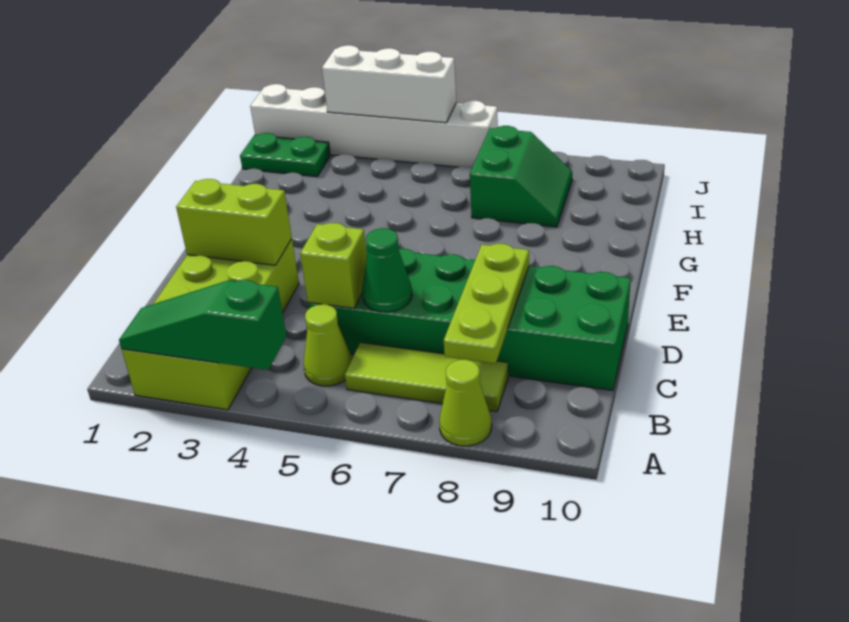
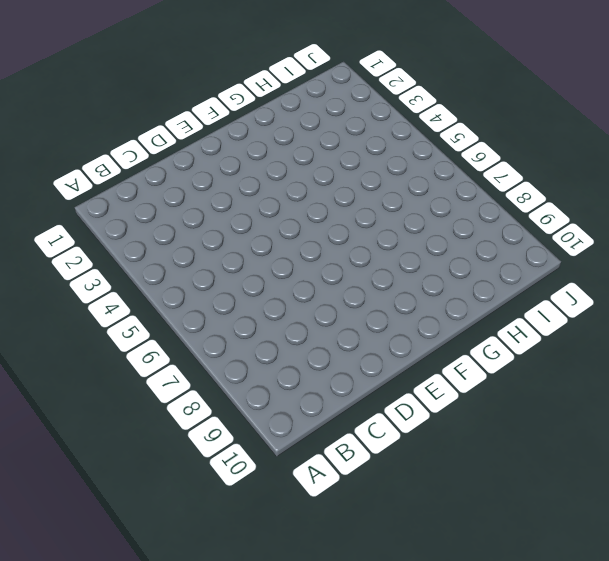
none -> lime brick A2:D3 level 1
none -> lime cone A8 level 1
none -> lime cone B5 level 1

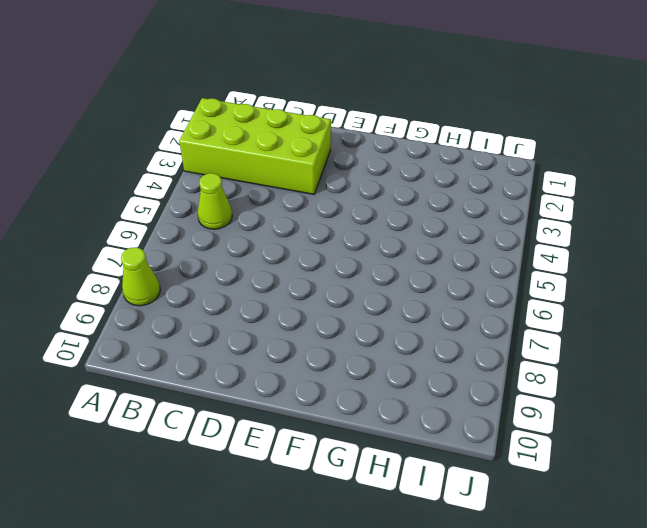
none -> lime tile B6:B8 level 1
none -> green brick C5:D10 level 1
none -> green slope H7:I8 level 1 top 7

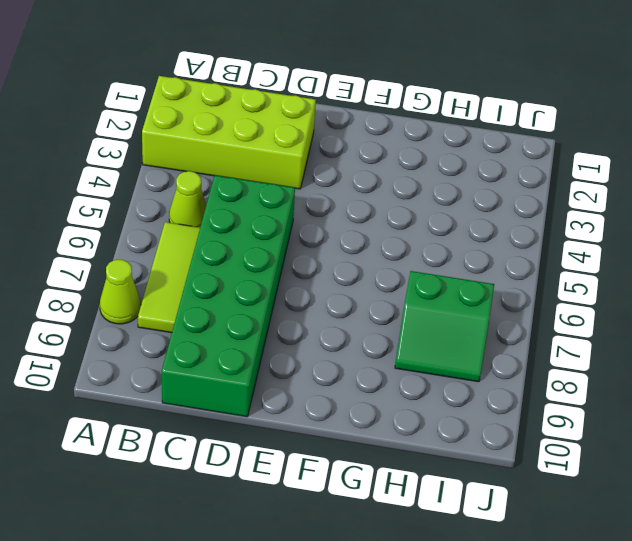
none -> green plate I1:I2 level 1
none -> white brick J1:J6 level 1
none -> green slope A2:A4 level 2 top 4

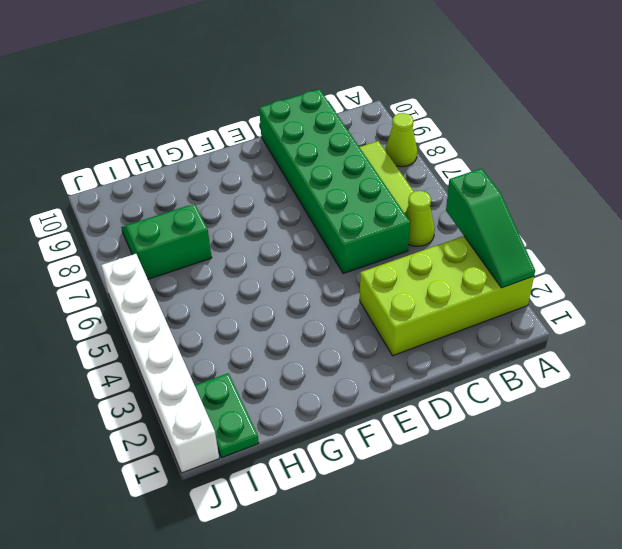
none -> lime plate B8:D8 level 2
none -> lime brick C5 level 2
none -> green cone C6 level 2

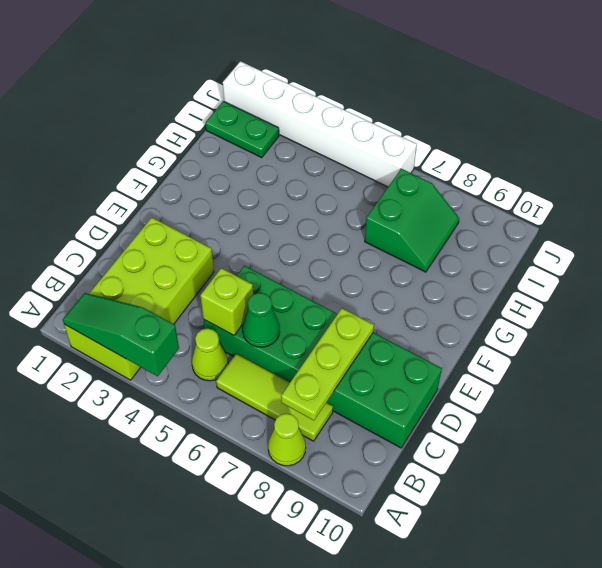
none -> lime brick D2:D3 level 2
none -> white brick J3:J5 level 2

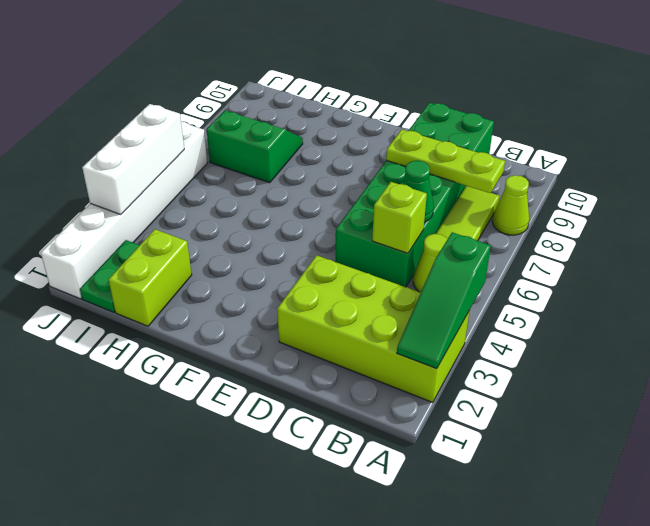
lime brick H1:H2 level 1 -> lime brick D2:D3 level 2

